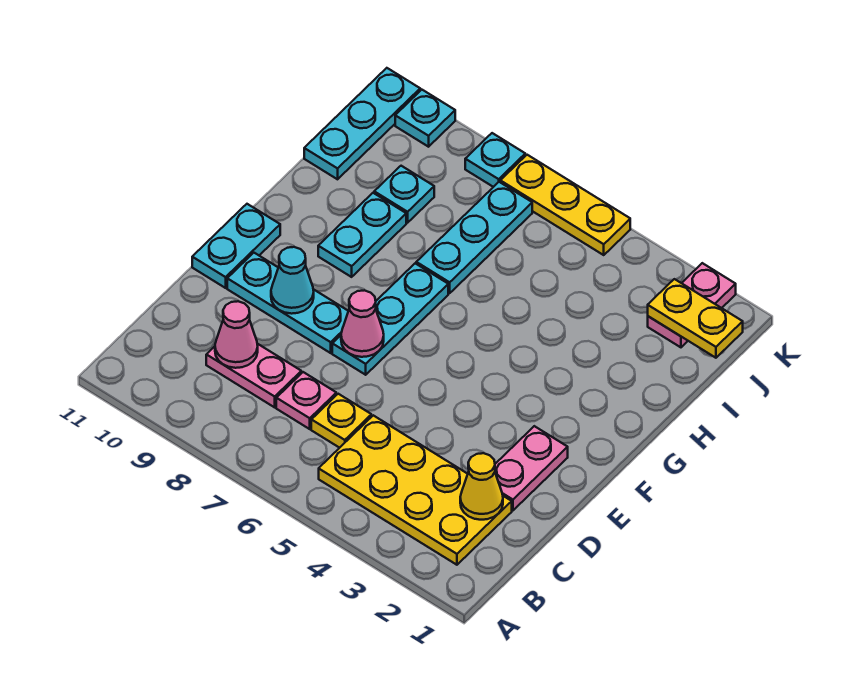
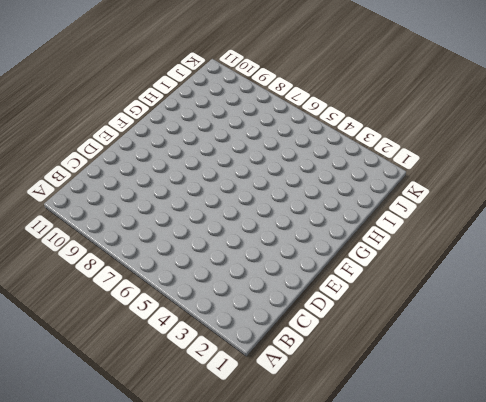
none -> yellow plate B2:C5 level 1
none -> yellow plate C6 level 1
none -> pink plate C7 level 1

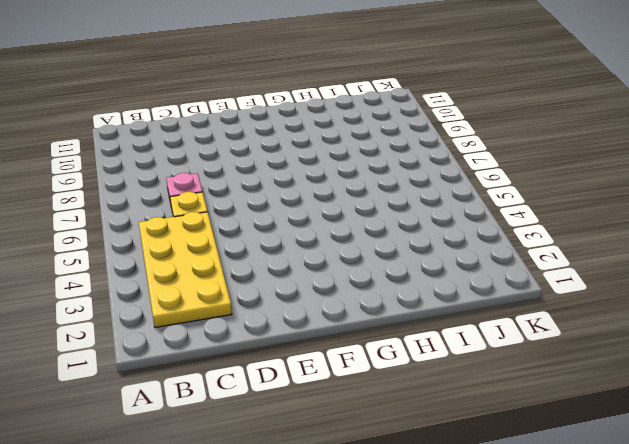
none -> pink plate C8:C9 level 1
none -> pink plate D2:E2 level 1
none -> cyan plate E7:G7 level 1

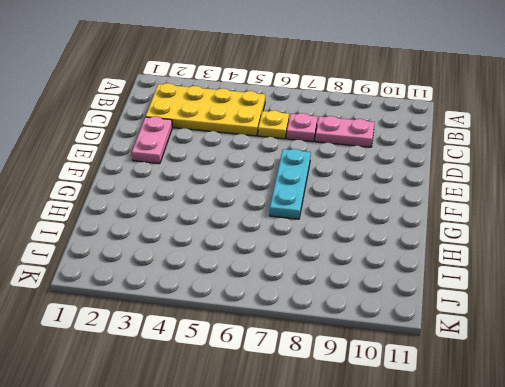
none -> cyan plate E8:E10 level 1
none -> cyan plate E11:F11 level 1
none -> cyan plate G9:H9 level 1

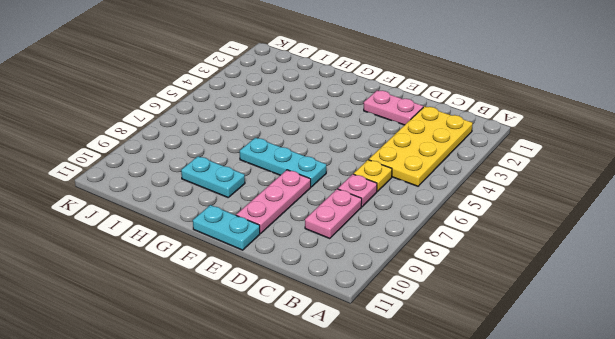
pink plate E8:E10 level 1 -> cyan plate E8:E10 level 1
none -> cyan plate H7:J7 level 1
none -> cyan plate I9 level 1
none -> cyan plate I11:K11 level 1

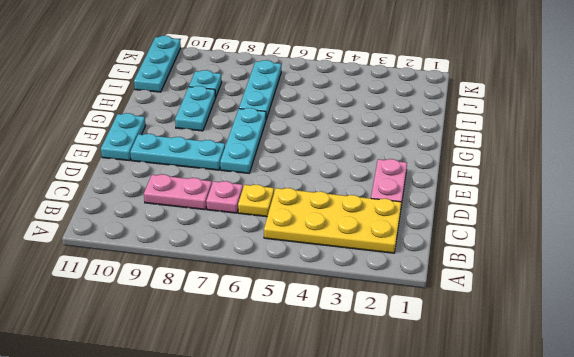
none -> pink plate J2:K2 level 1
none -> yellow plate K5:K7 level 1
none -> cyan plate K8 level 1

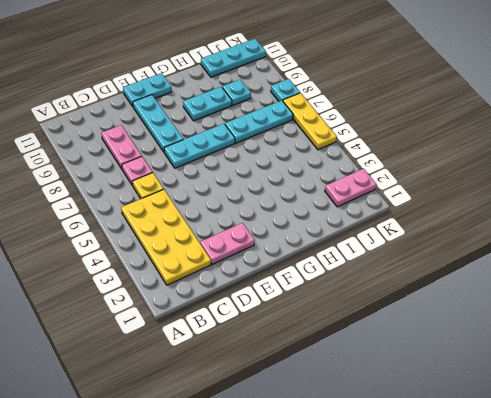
none -> cyan plate K10 level 1
none -> yellow cone C2 level 2
none -> pink cone C9 level 2

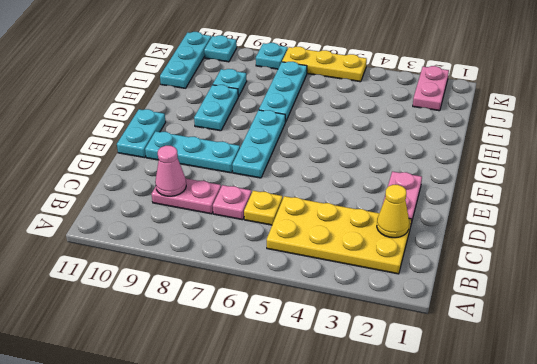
none -> pink cone E7 level 2
none -> cyan cone E9 level 2
none -> yellow plate J1:J2 level 2

